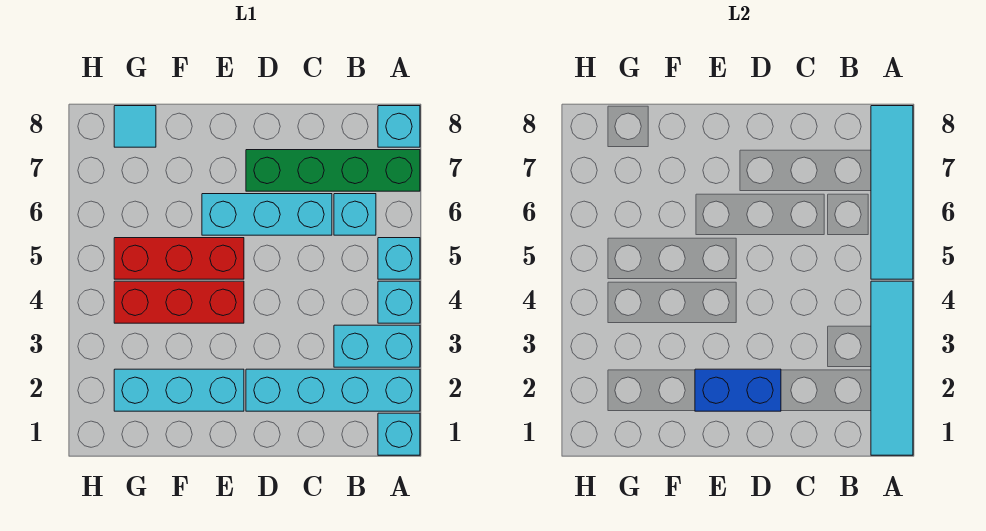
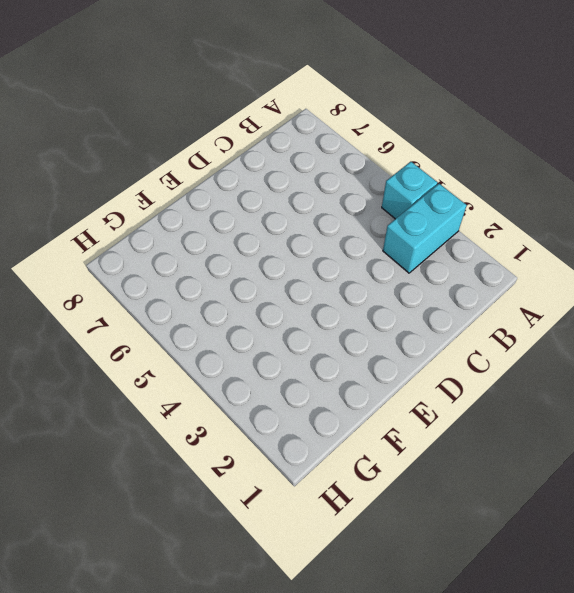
none -> cyan brick A1 level 1
none -> cyan brick A2:D2 level 1
none -> cyan brick A5 level 1

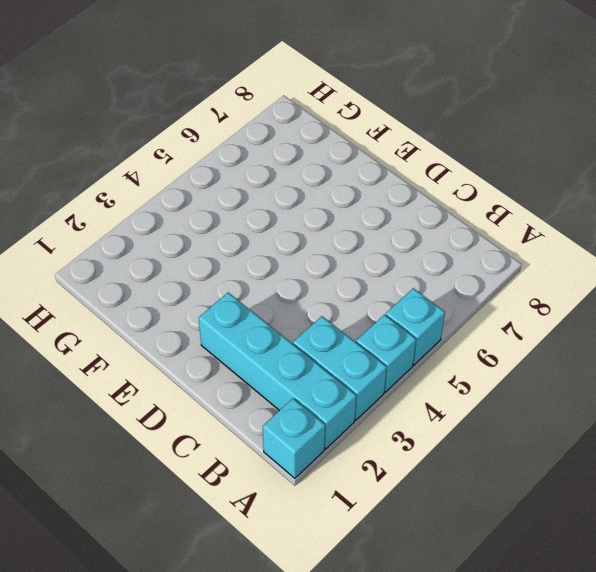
none -> green brick A7:D7 level 1
none -> cyan brick A8 level 1
none -> cyan brick B6 level 1

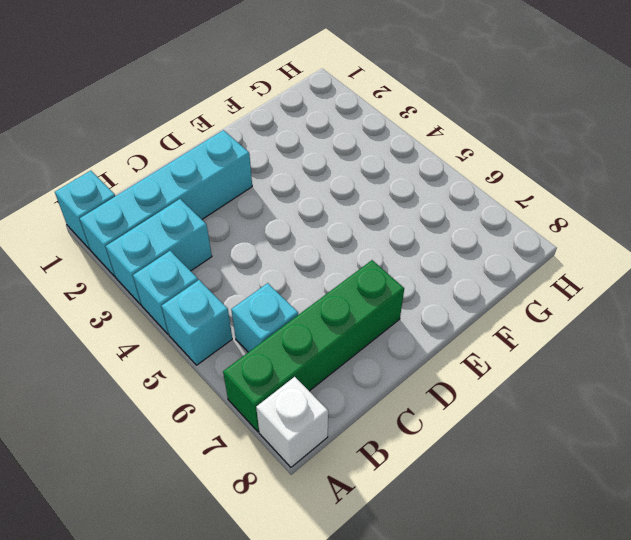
white brick A8 level 1 -> cyan brick A8 level 1
none -> cyan brick C6:E6 level 1
none -> cyan brick E2:G2 level 1
none -> red brick E4:G4 level 1

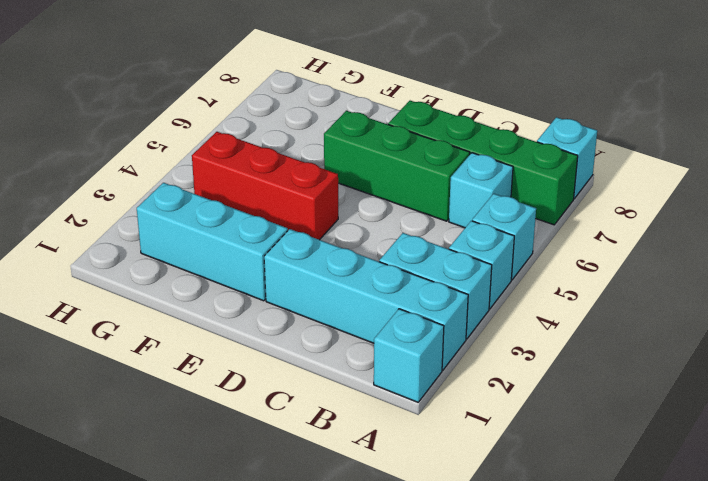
green brick C6:E6 level 1 -> cyan brick C6:E6 level 1
none -> red brick E5:G5 level 1
none -> cyan tile G8 level 1
none -> cyan tile A1:A4 level 2

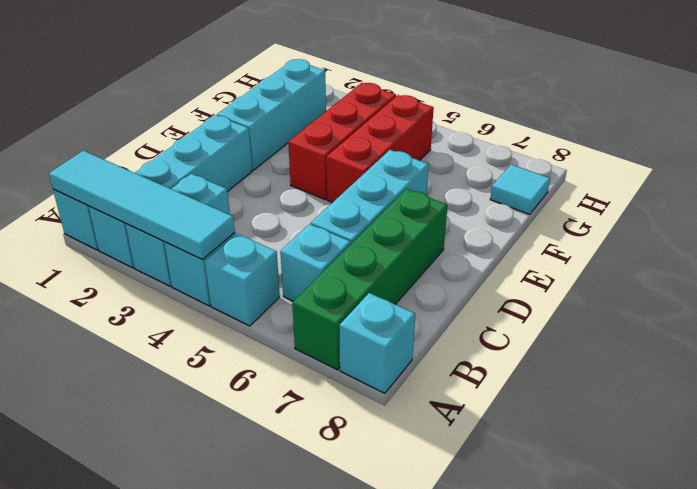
none -> cyan tile A5:A8 level 2
none -> blue brick D2:E2 level 2

